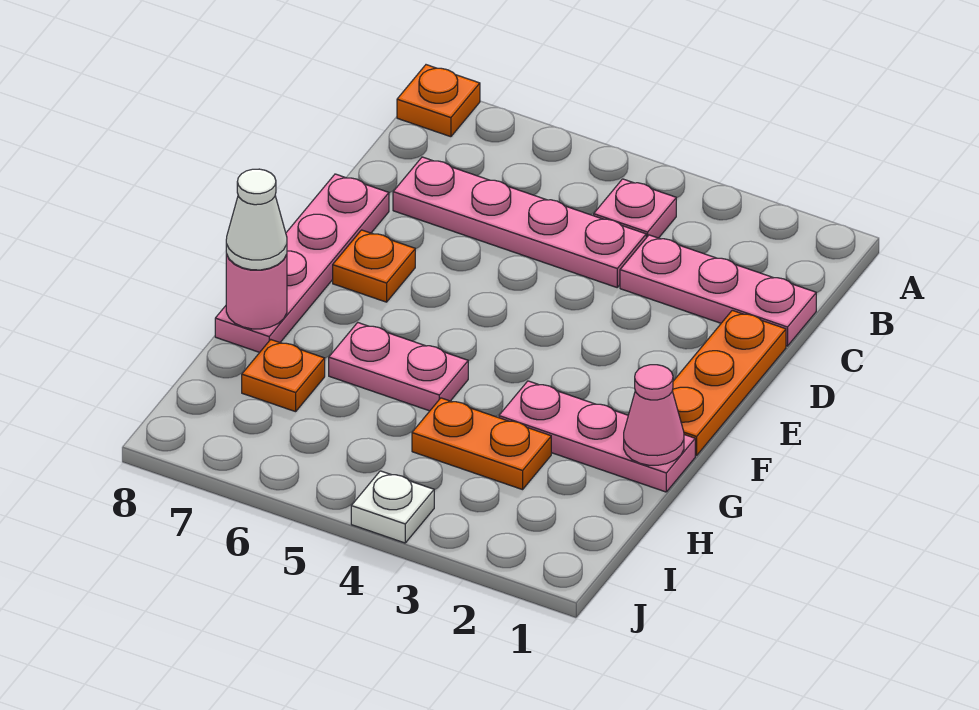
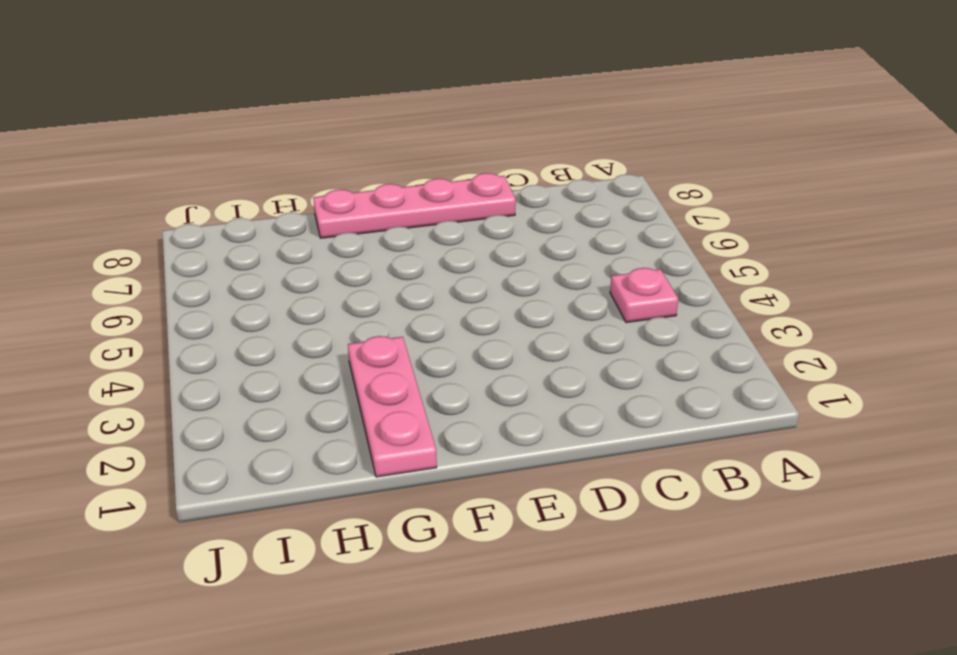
none -> orange plate A8 level 1
none -> pink plate C1:C3 level 1
none -> pink plate C4:C7 level 1

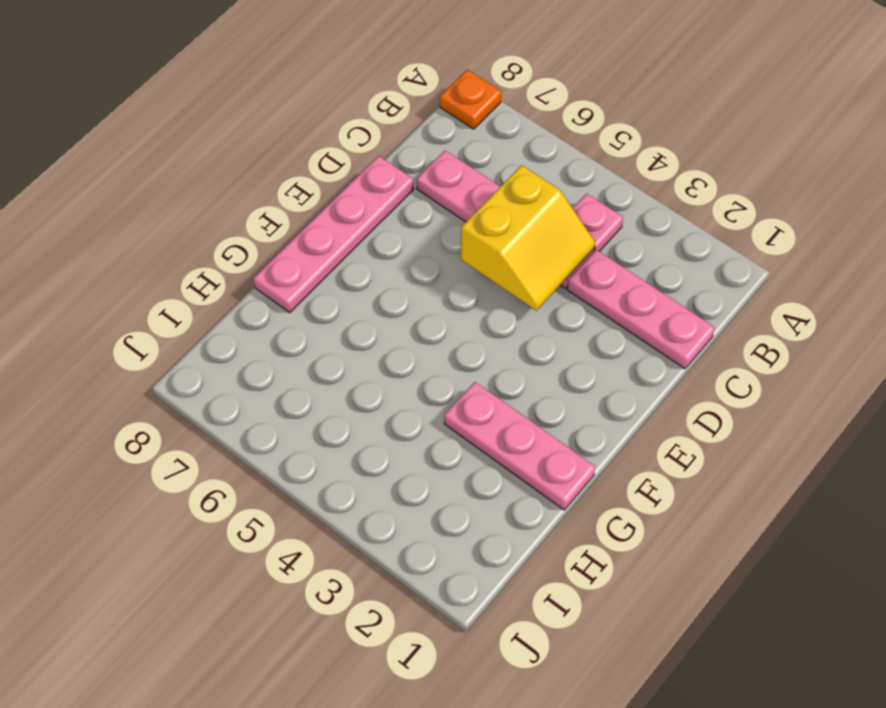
yellow slope C4:D5 level 2 top 5 -> none
none -> orange plate D1:F1 level 1
none -> orange plate E7 level 1
none -> pink plate G5:G6 level 1

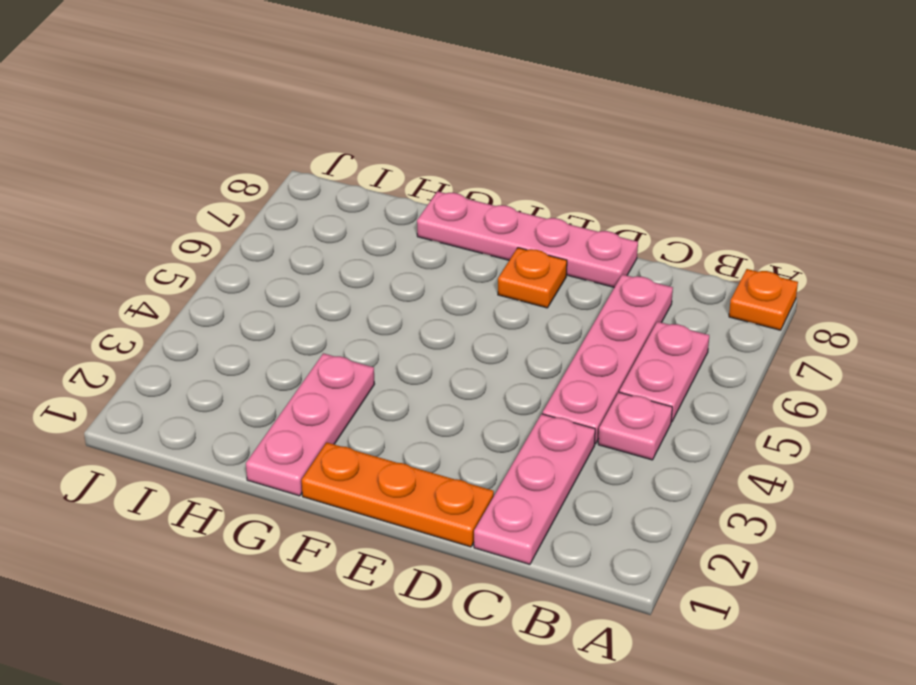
pink plate B5:B6 level 1 -> pink plate G5:G6 level 1
none -> orange plate H3:H4 level 1
none -> orange plate H7 level 1
none -> white plate J4 level 1

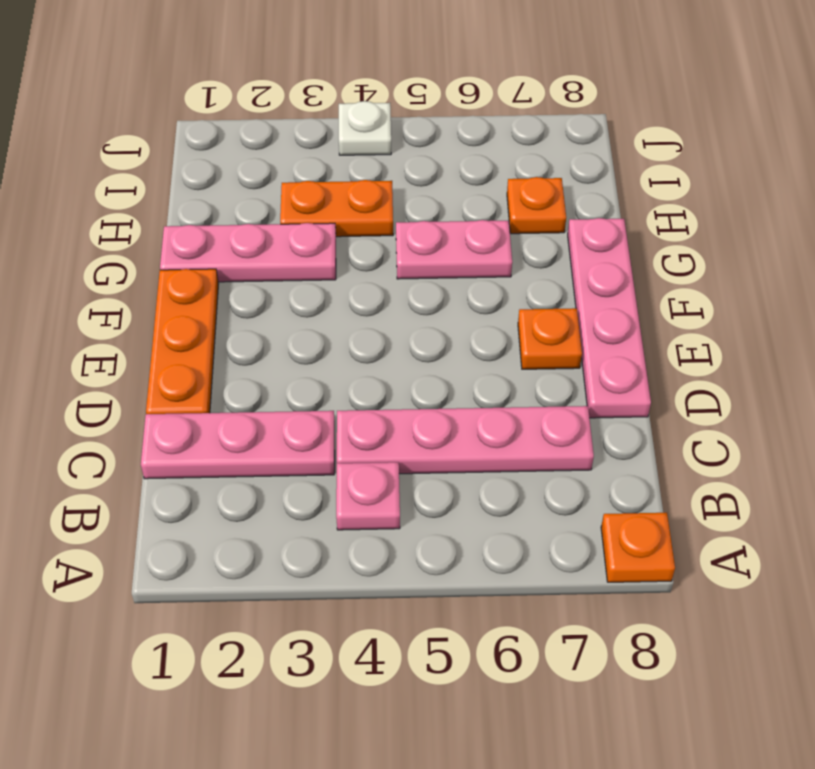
none -> pink cone G1 level 2
none -> pink round brick G8 level 2
none -> white cone G8 level 3

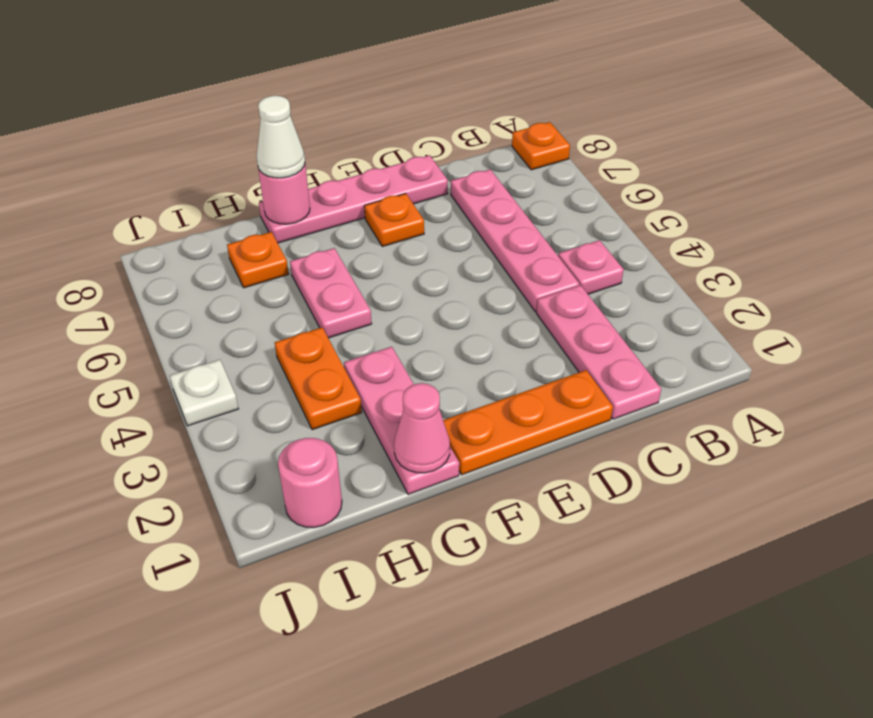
pink round brick I1 level 1 -> none

